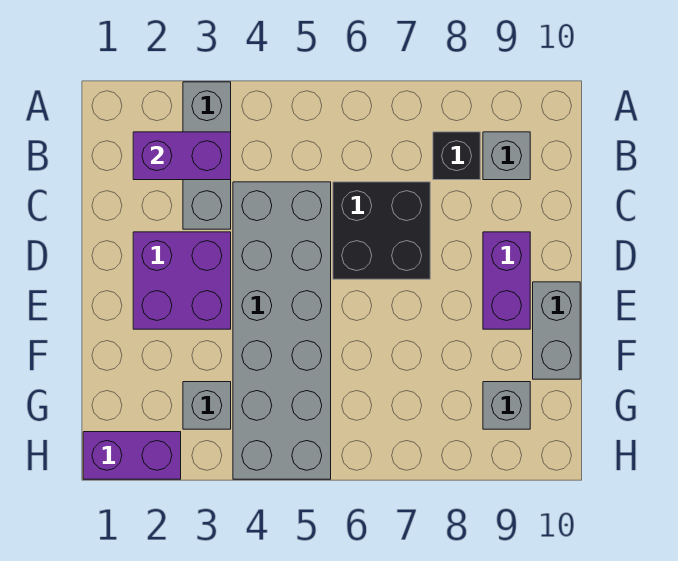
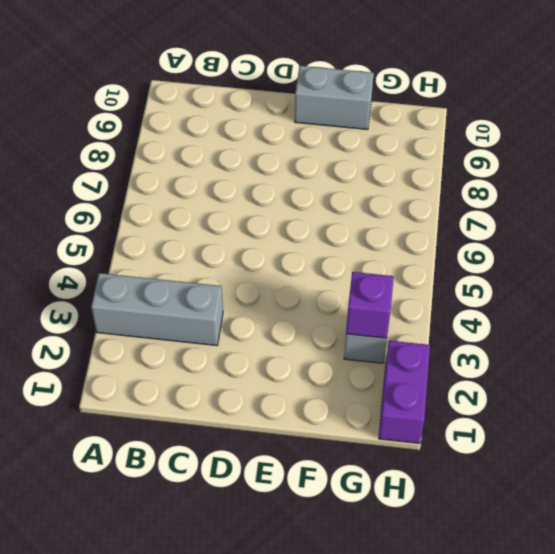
purple brick G3 level 2 -> none
none -> black brick B8 level 1
none -> grey brick B9 level 1
none -> grey brick C4:H5 level 1

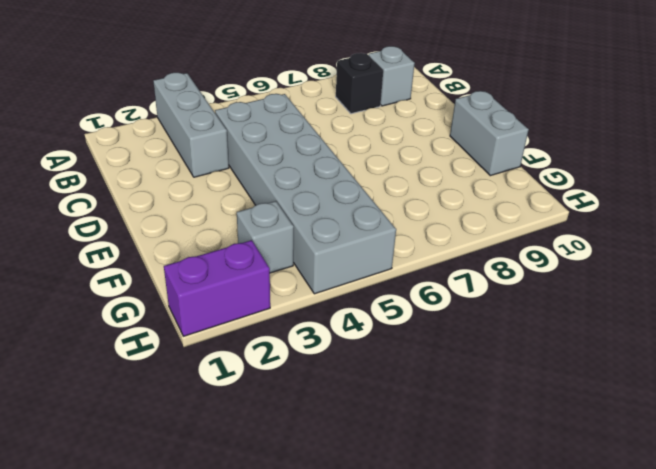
none -> black brick C6:D7 level 1
none -> purple brick D2:E3 level 1
none -> purple brick D9:E9 level 1

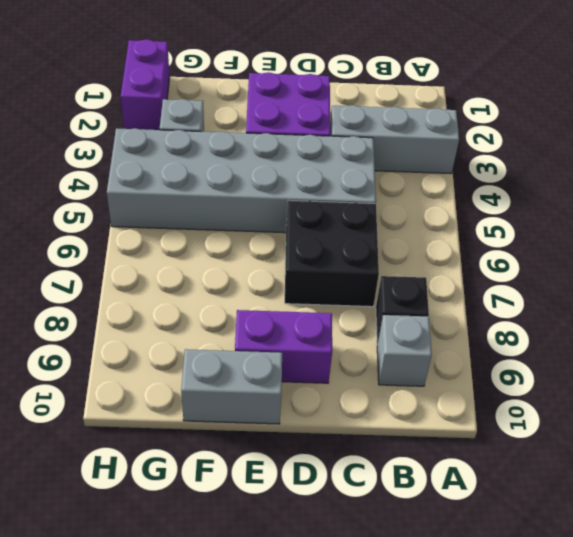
none -> grey brick G9 level 1
none -> purple brick B2:B3 level 2

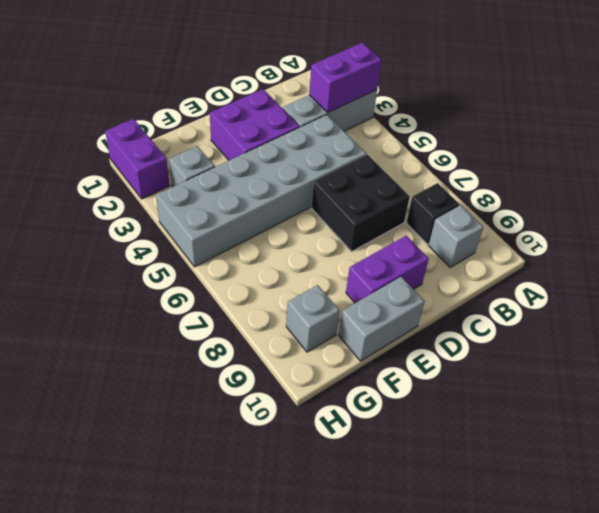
purple brick A3:B3 level 2 -> purple brick B2:B3 level 2

